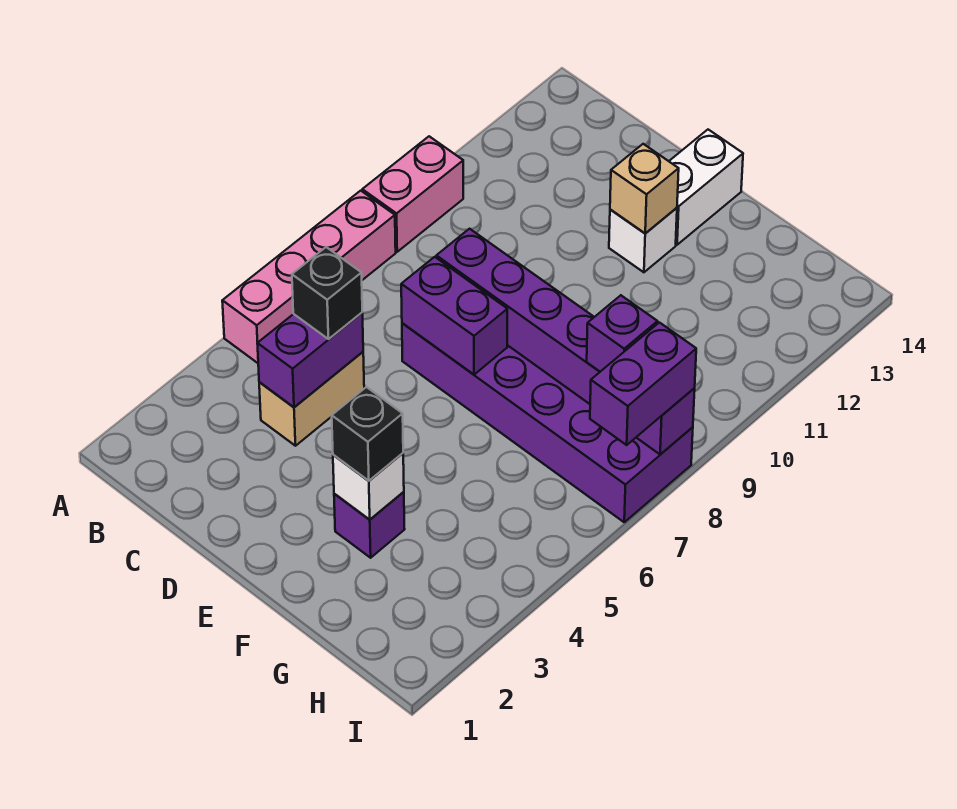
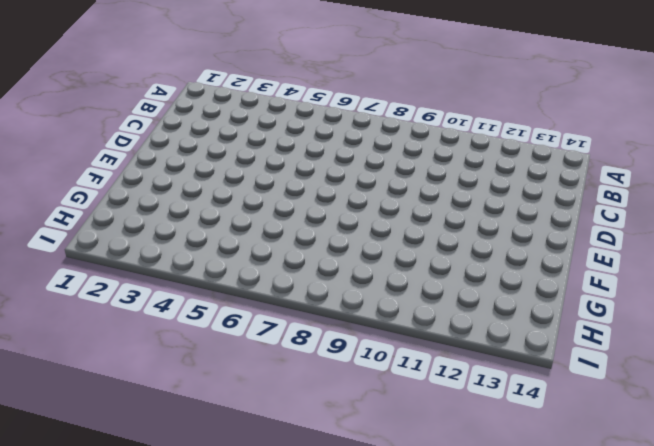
none -> pink brick A5:A8 level 1
none -> pink brick A9:A10 level 1
none -> tan brick C4:C5 level 1

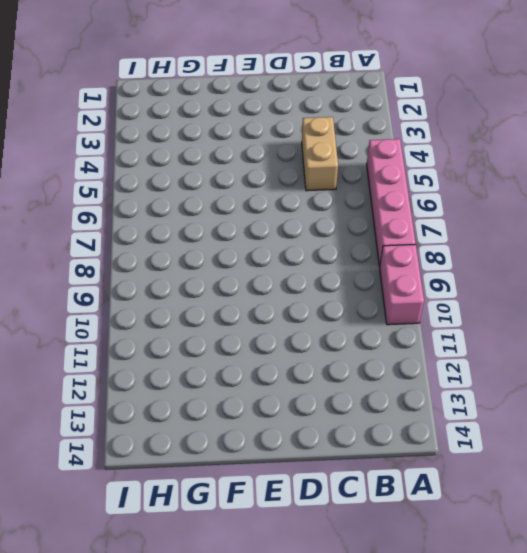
none -> purple brick D7:I8 level 1
none -> white brick E12 level 1
none -> white brick E13:E14 level 1

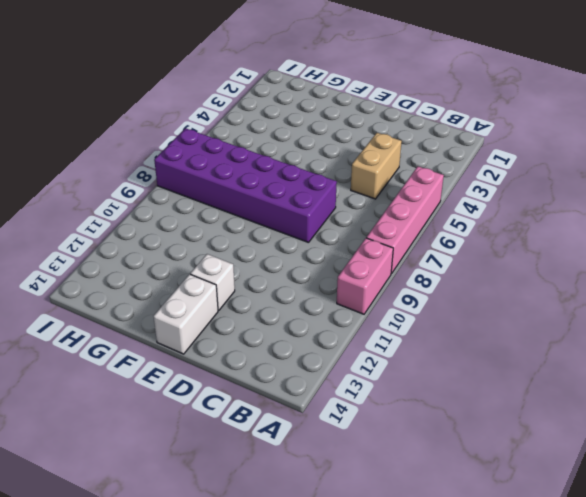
none -> purple brick F3 level 1
none -> purple brick C4:C5 level 2
none -> purple brick D7:E7 level 2

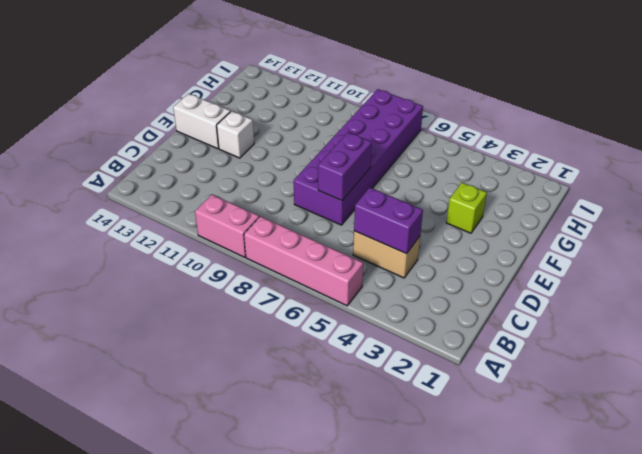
lime brick F3 level 1 -> purple brick F3 level 1
none -> purple brick D8:I8 level 2
none -> tan brick E12 level 2
none -> white brick F3 level 2

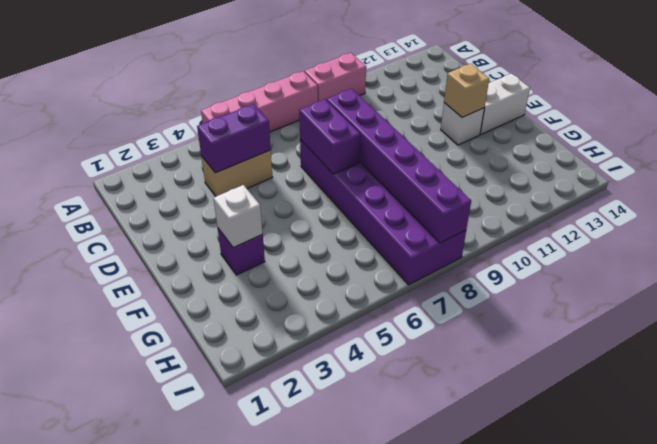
none -> black brick C5 level 3
none -> black brick F3 level 3
none -> purple brick H8 level 3

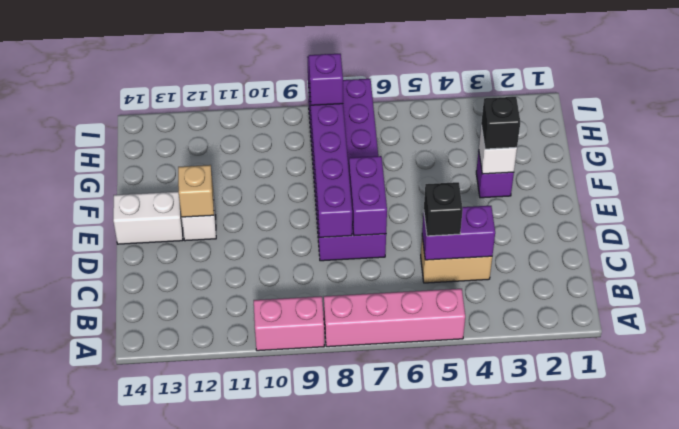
none -> purple brick I7:I8 level 3

